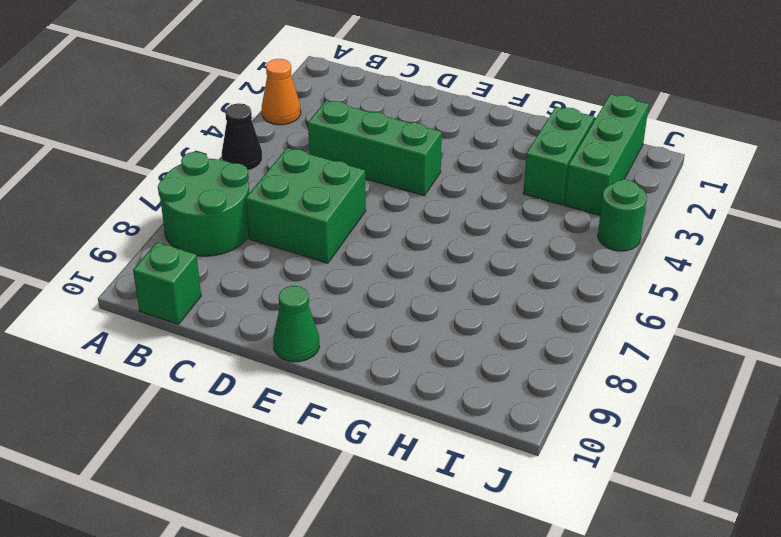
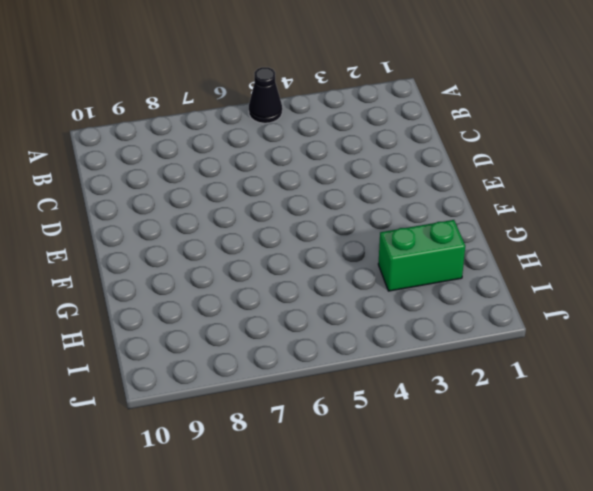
none -> orange cone A3 level 1
none -> green round brick A7:B8 level 1

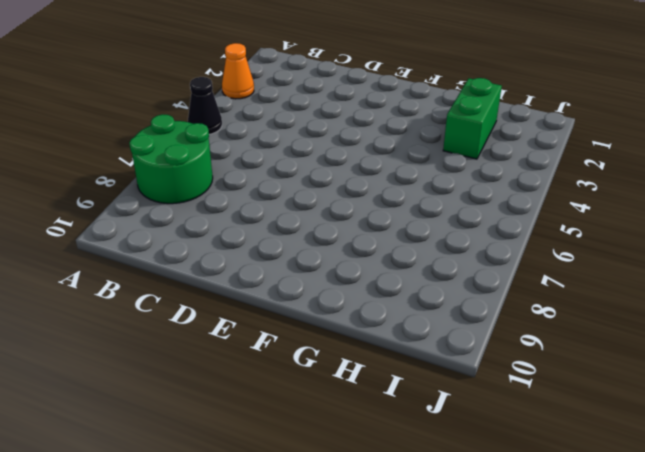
none -> green brick B10 level 1
none -> green brick C4:E4 level 1

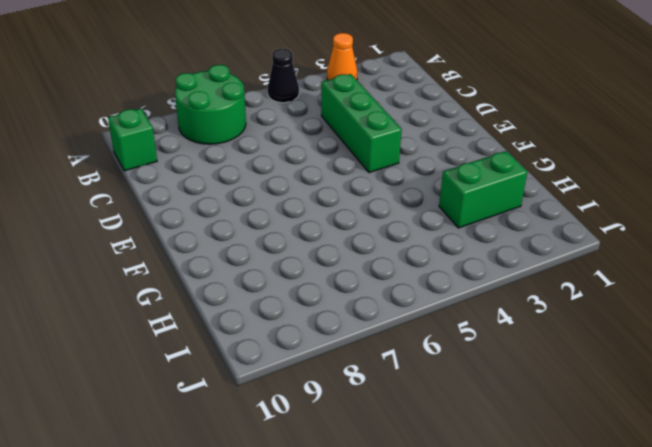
none -> green brick C6:D7 level 1
none -> green cone E10 level 1

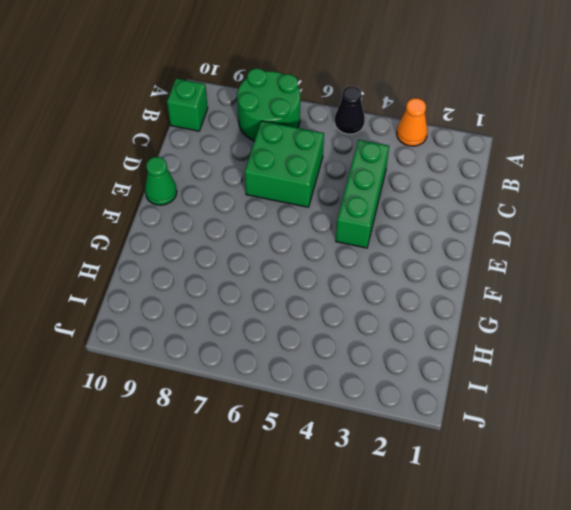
none -> green brick H2:H3 level 1
none -> green brick I1:I3 level 1

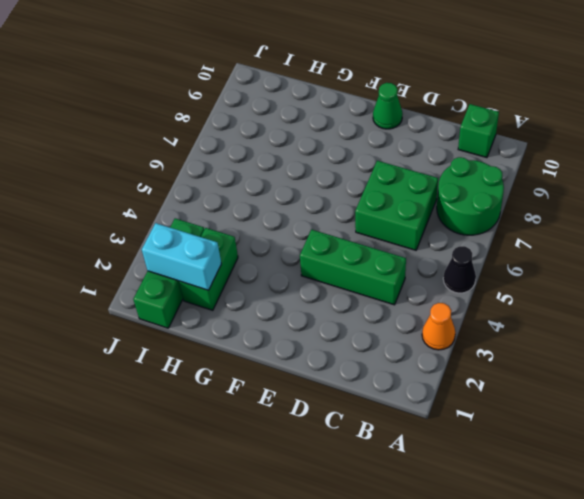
cyan brick H2:I2 level 2 -> none
none -> green round brick J4 level 1

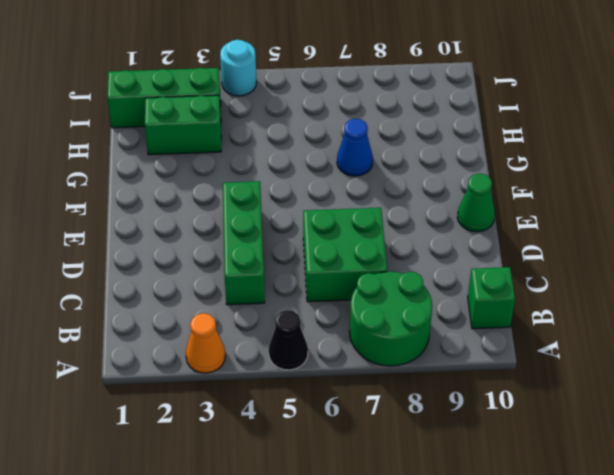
blue cone G7 level 1 -> none
cyan round brick J4 level 1 -> green round brick J4 level 1

